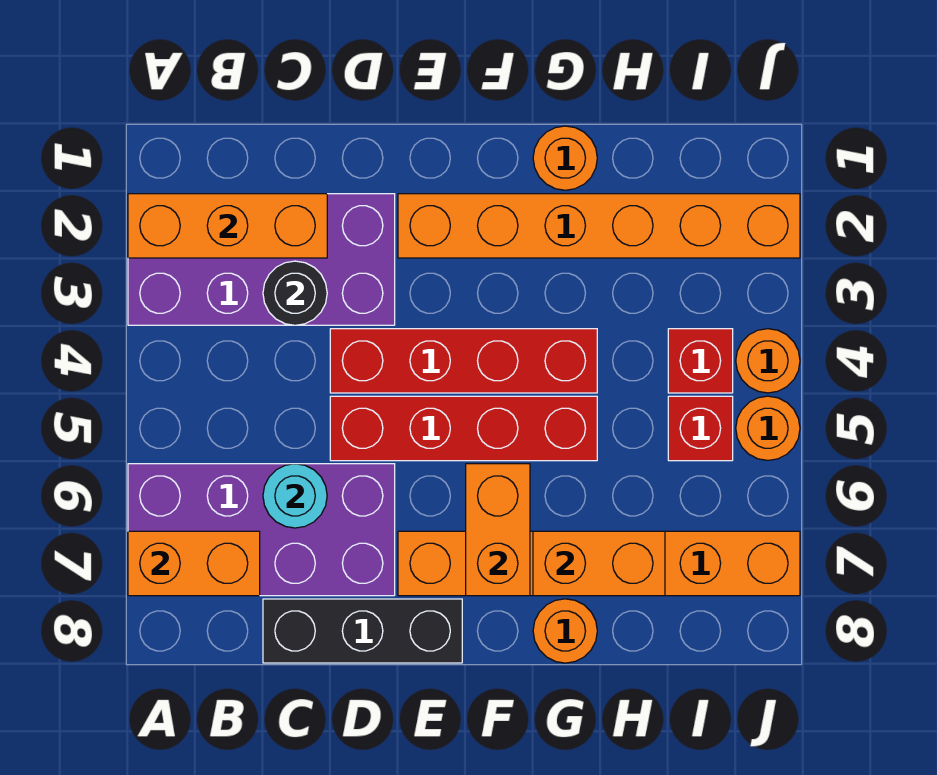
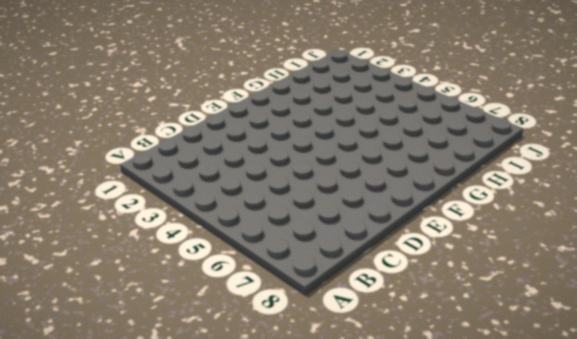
none -> purple brick A2:D3 level 1
none -> purple brick A6:D7 level 1
none -> black brick C8:E8 level 1

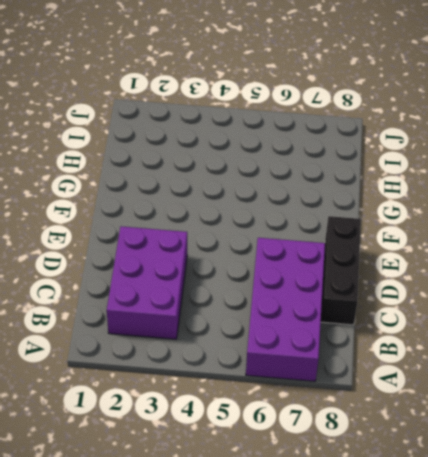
purple brick B2:D3 level 1 -> purple brick A2:D3 level 1
none -> red brick D4:G4 level 1
none -> red brick D5:G5 level 1
none -> orange brick E2:J2 level 1

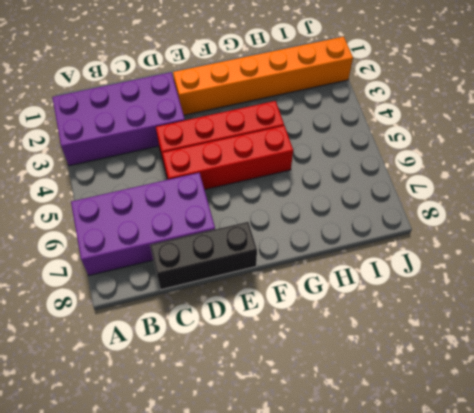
none -> orange brick E7:J7 level 1
none -> orange round brick G1 level 1
none -> orange round brick G8 level 1

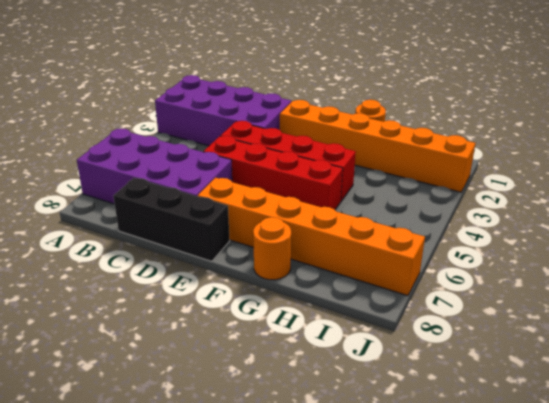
none -> red brick I4 level 1
none -> red brick I5 level 1
none -> orange round brick J4 level 1

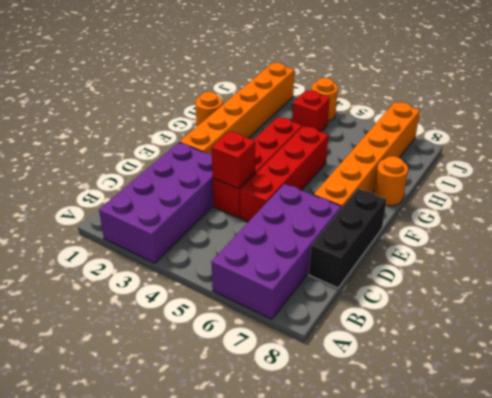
red brick D4 level 2 -> red brick I5 level 1
none -> orange round brick J5 level 1
none -> orange brick A2:C2 level 2
none -> orange brick A7:B7 level 2

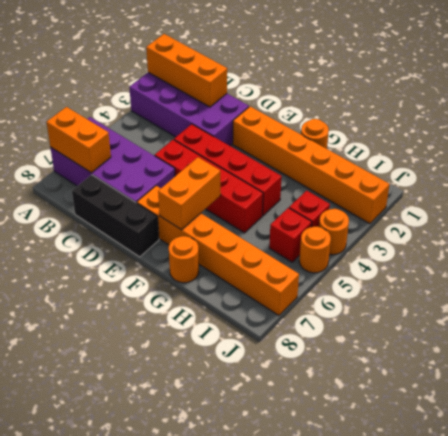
none -> black round brick C3 level 2
none -> cyan round brick C6 level 2
none -> orange brick G7:H7 level 2

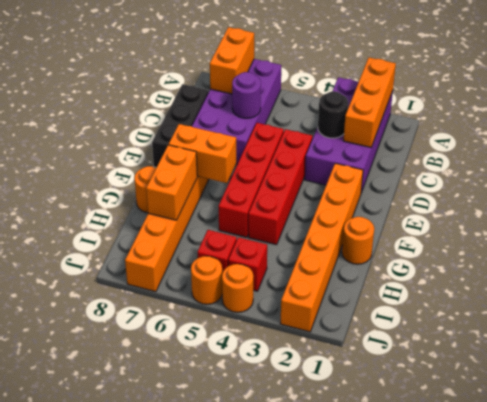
purple round brick C6 level 2 -> cyan round brick C6 level 2

